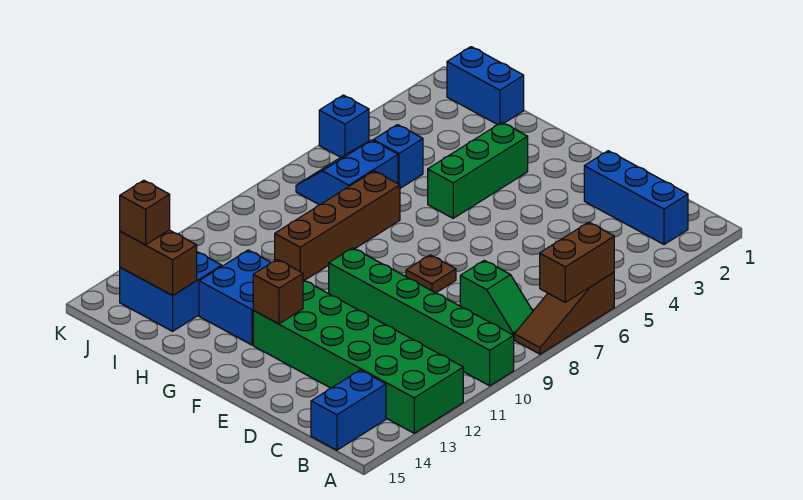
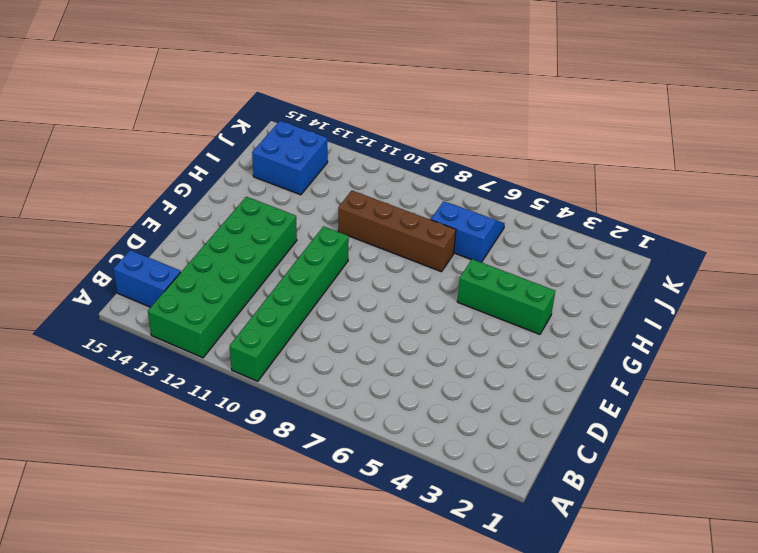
none -> brown slope A6:A8 level 1 top 6
none -> blue brick B2:D2 level 1
none -> green slope B8:C8 level 1 top C

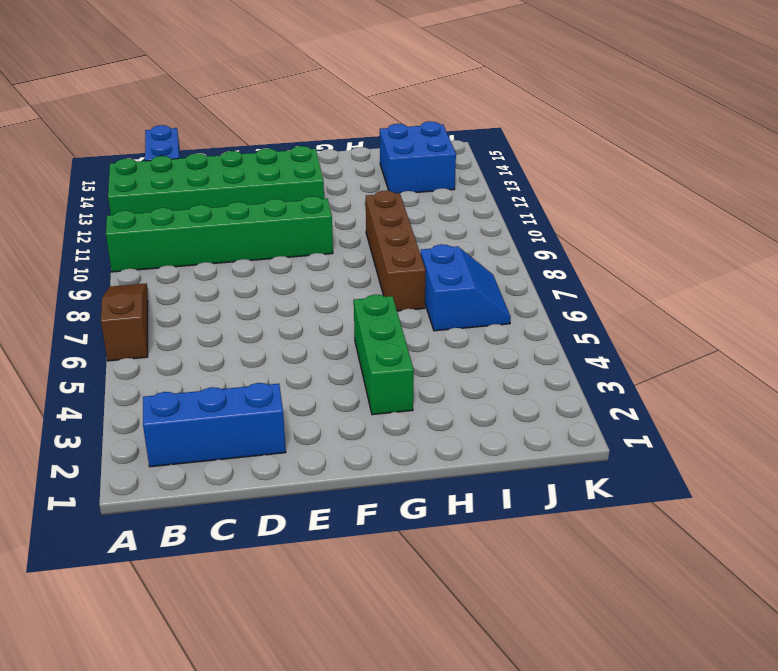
none -> green slope B8:C8 level 1 top C
none -> brown plate E8 level 1
none -> blue brick G12:H13 level 1

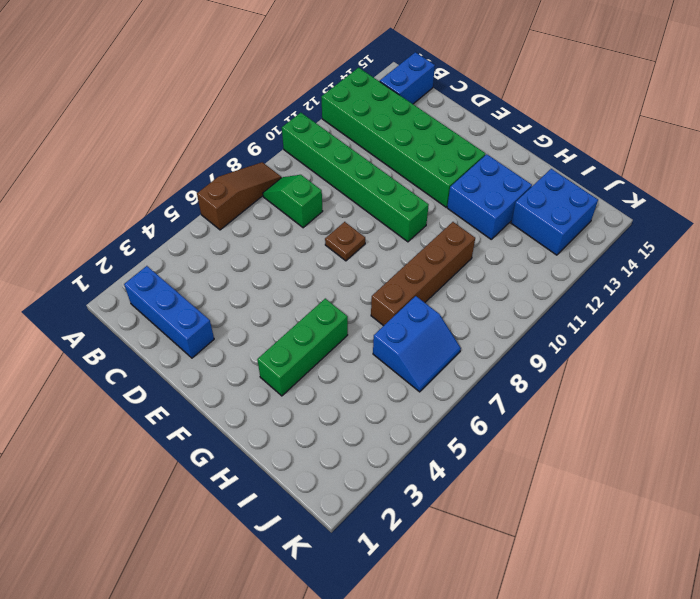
none -> blue brick I1:J1 level 1
none -> blue brick I5 level 1
none -> blue brick K5 level 1

